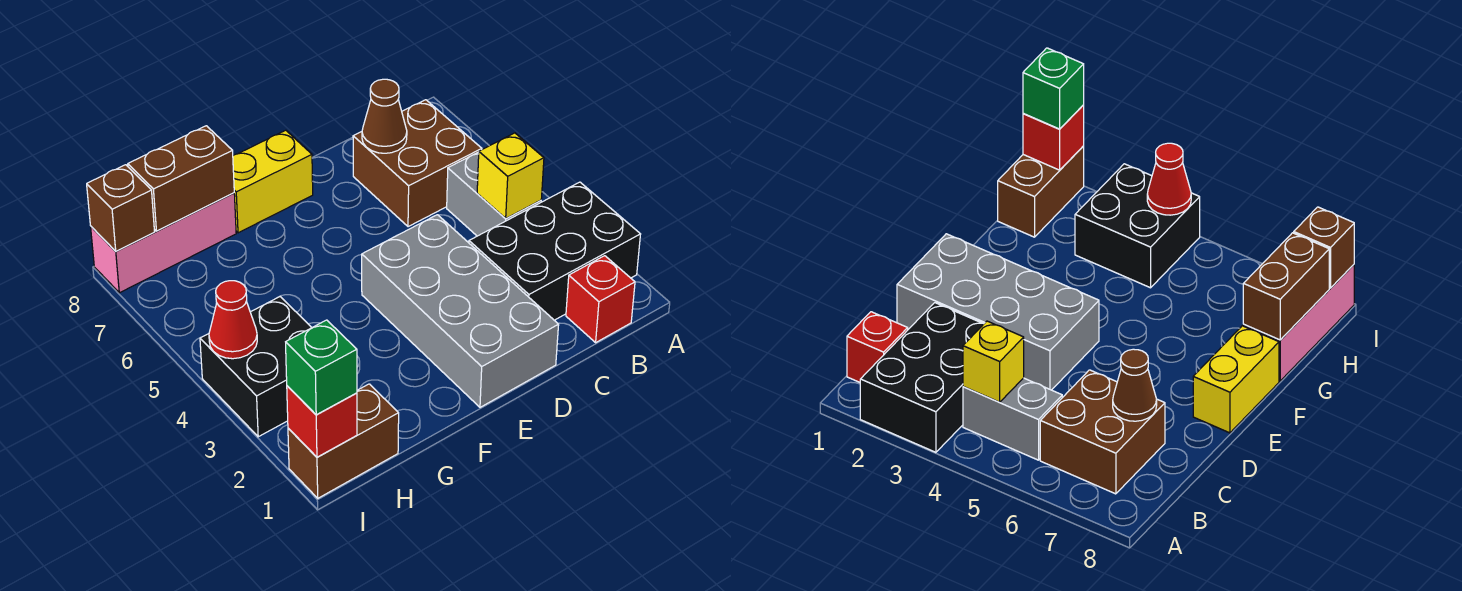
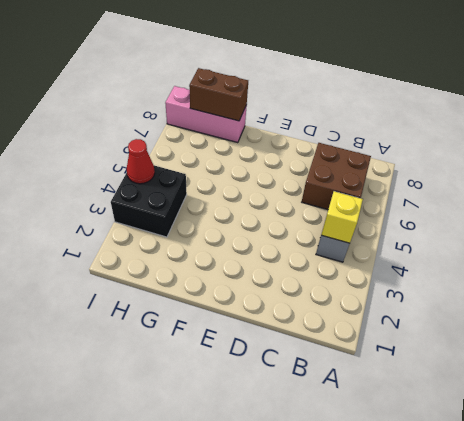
none -> black brick A2:C3 level 1
none -> red brick B1 level 1
none -> grey brick D1:E4 level 1

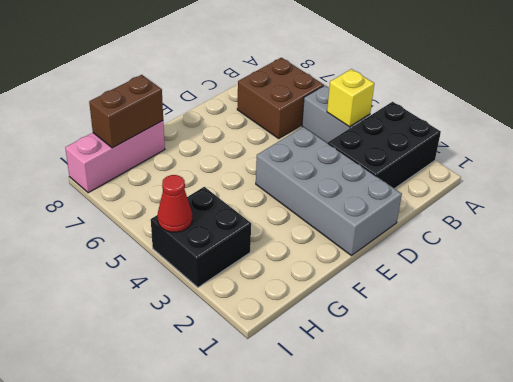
none -> red brick B1 level 1
none -> yellow brick E8:F8 level 1
none -> brown brick H1:I1 level 1

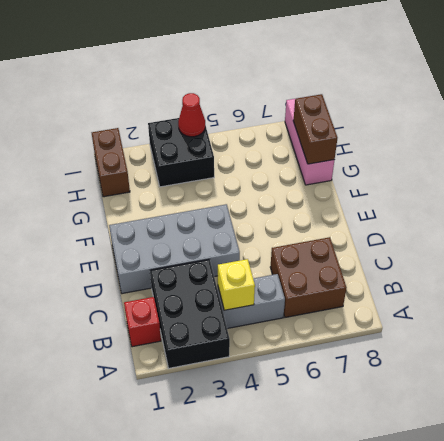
none -> yellow brick E8:F8 level 1
none -> brown cone C7 level 2
none -> red brick I1 level 2

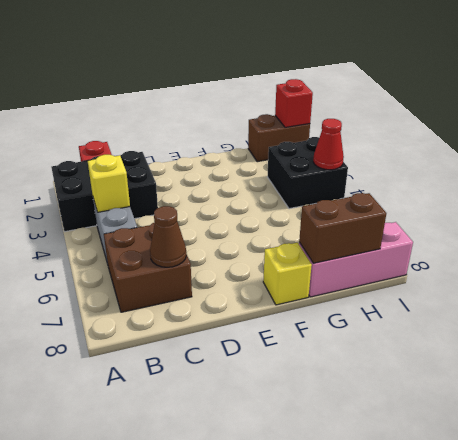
yellow brick F8 level 1 -> yellow brick E8:F8 level 1
none -> grey brick D1:E4 level 1
none -> brown brick I8 level 2
none -> green brick I1 level 3

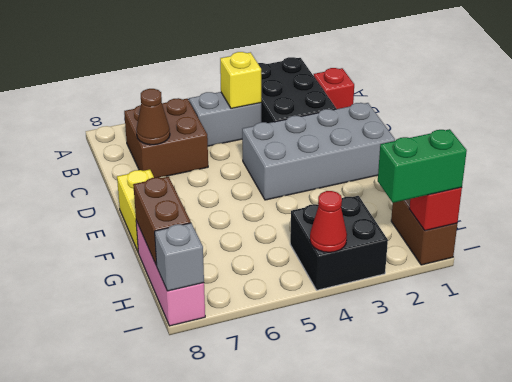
green brick I1:I2 level 3 -> green brick I1 level 3
grey brick I8 level 2 -> brown brick I8 level 2

